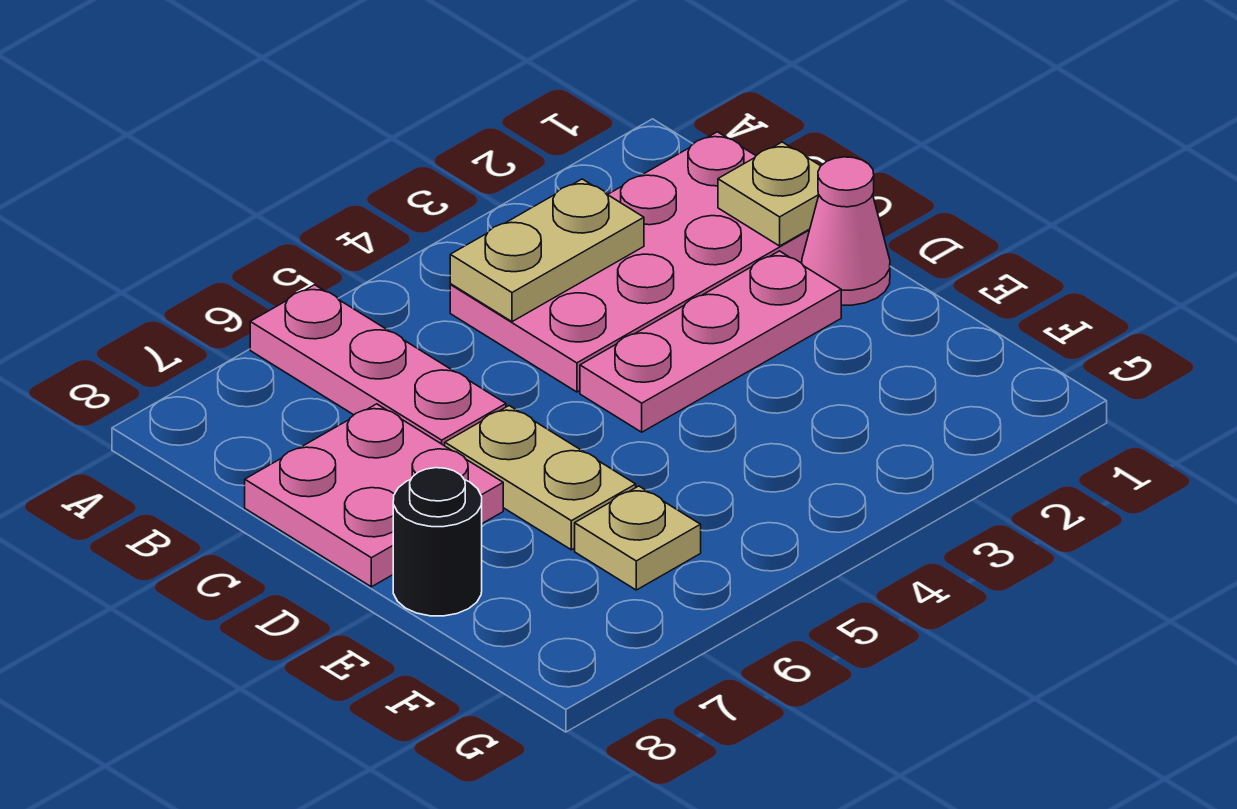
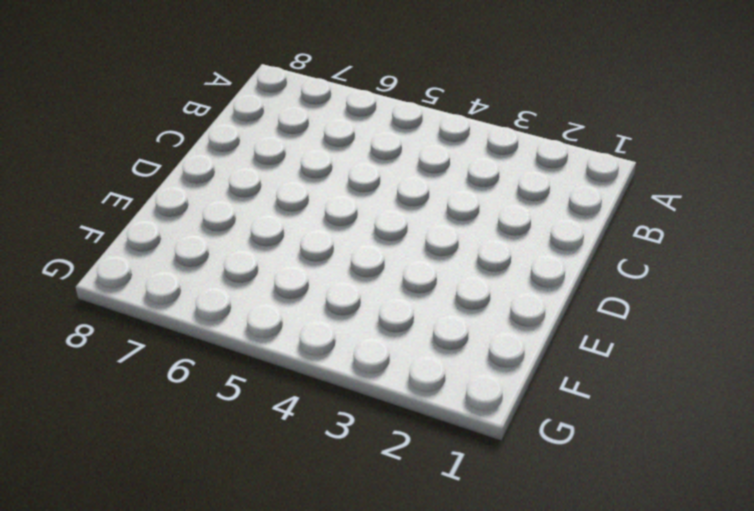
none -> pink plate A6:C6 level 1
none -> pink plate B1:C4 level 1

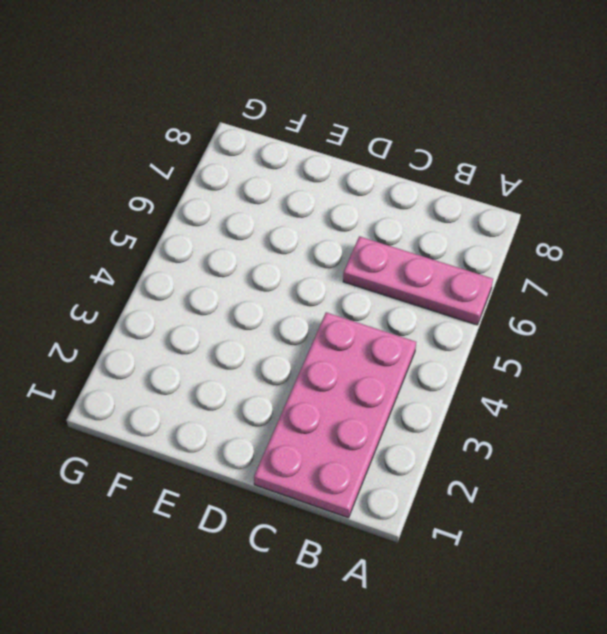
none -> pink plate C7:D8 level 1
none -> pink cone D1 level 1

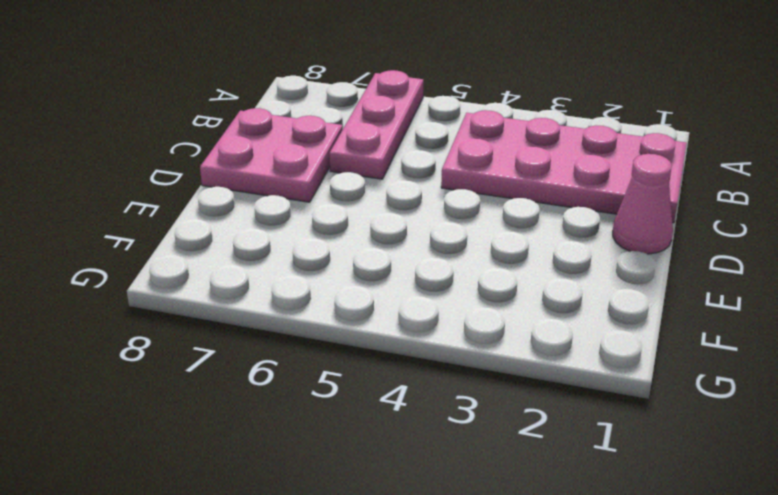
none -> pink plate D2:D4 level 1
none -> tan plate D6:E6 level 1

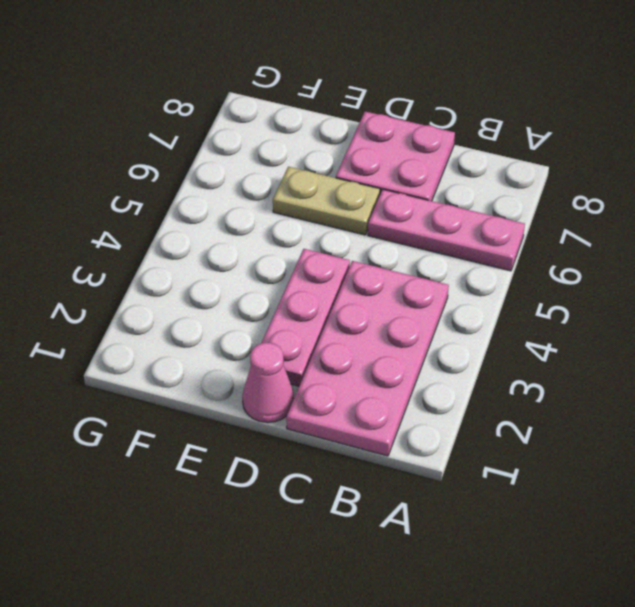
none -> black round brick E8 level 1
none -> tan plate F6 level 1

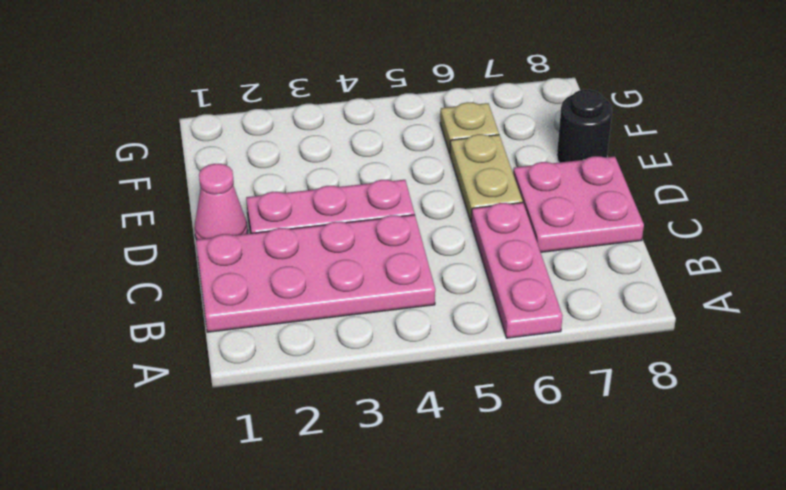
none -> tan plate B3:B4 level 2
none -> tan plate C1 level 2

